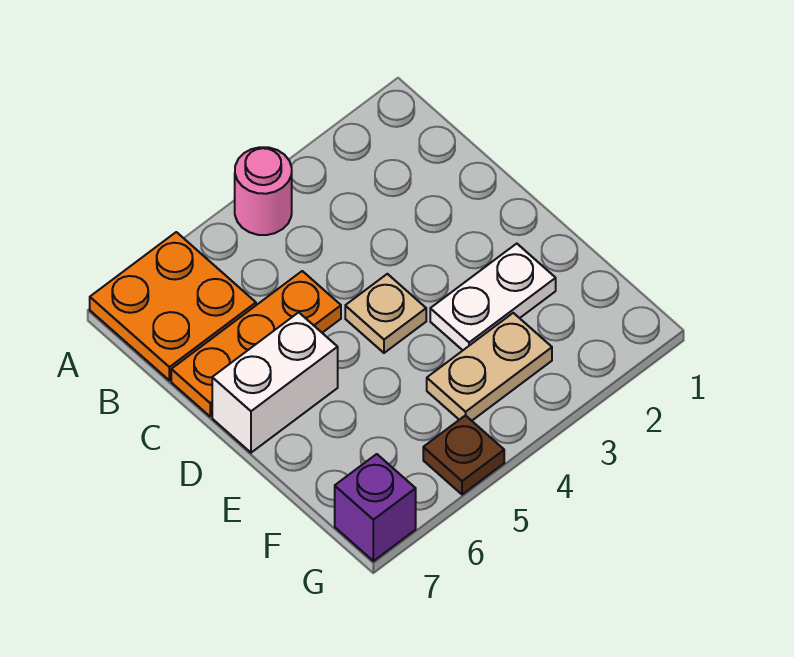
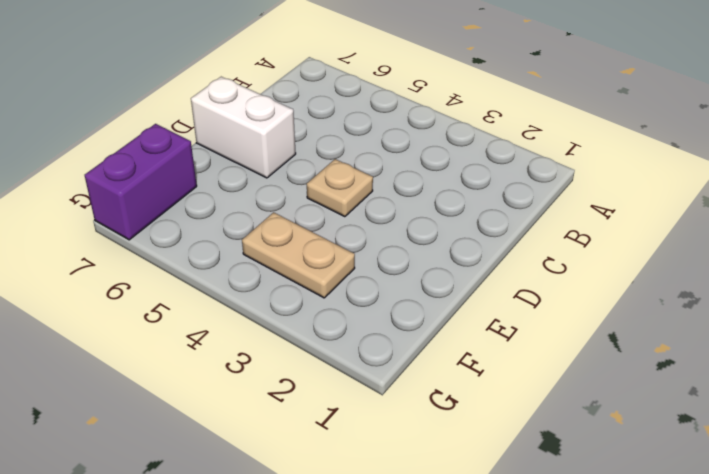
purple brick F7:G7 level 1 -> purple brick G7 level 1
none -> pink round brick A4 level 1
none -> orange plate A6:B7 level 1

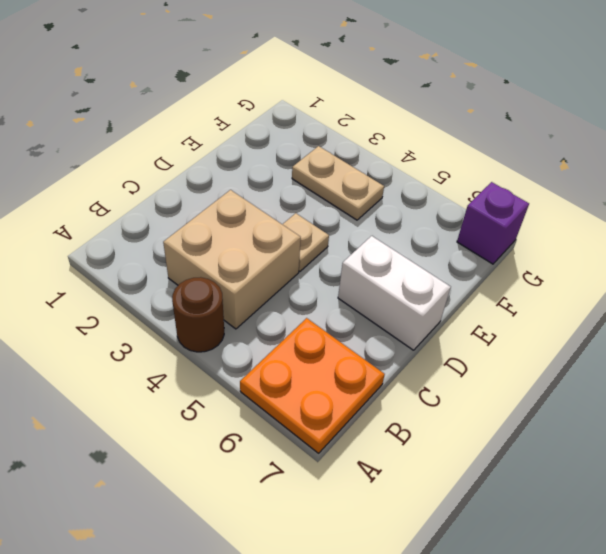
brown round brick A4 level 1 -> pink round brick A4 level 1
tan brick B3:C4 level 1 -> none
none -> orange plate C5:C7 level 1
none -> white plate E2:E3 level 1

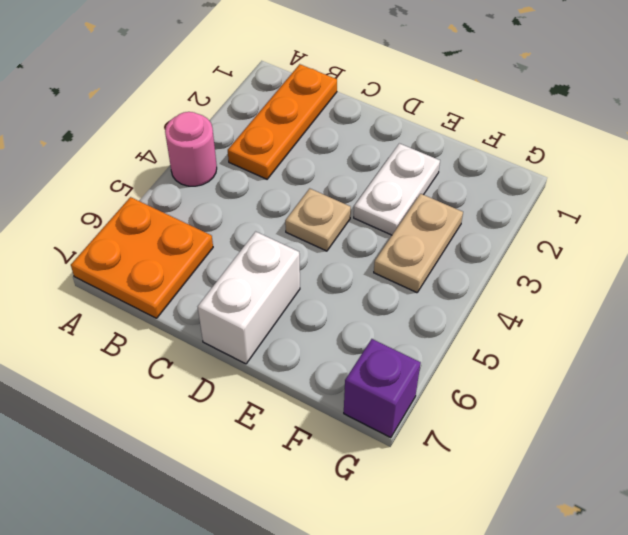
orange plate B1:B3 level 1 -> orange plate C5:C7 level 1
none -> brown plate G5 level 1

